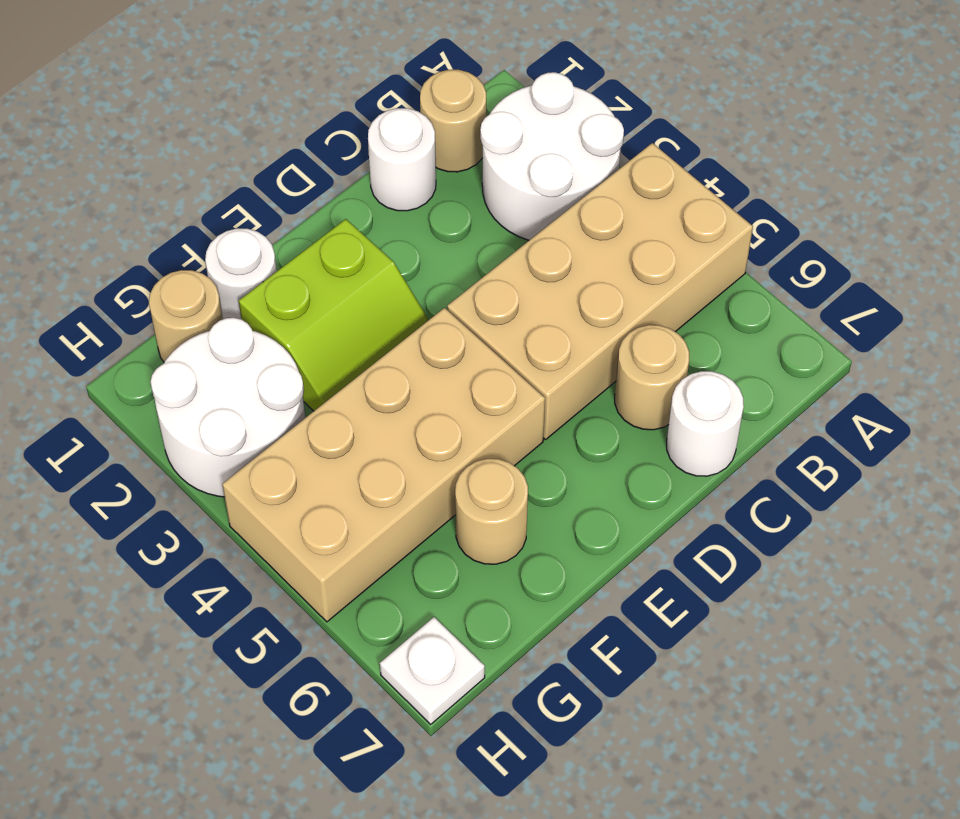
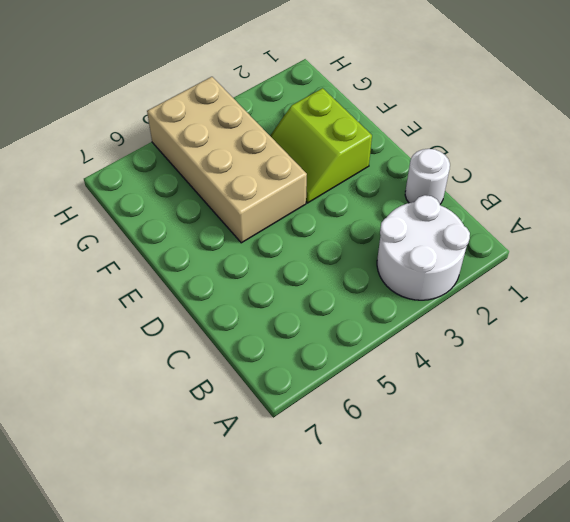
none -> tan brick A4:D5 level 1
none -> tan round brick B1 level 1
none -> tan round brick C6 level 1

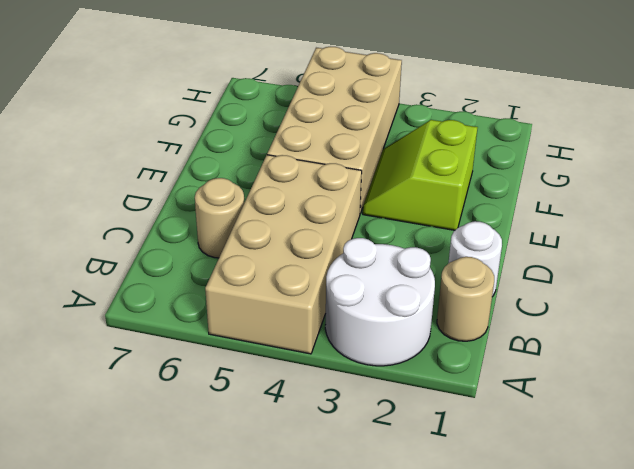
none -> white round brick C7 level 1
none -> white round brick F1 level 1
none -> tan round brick F6 level 1

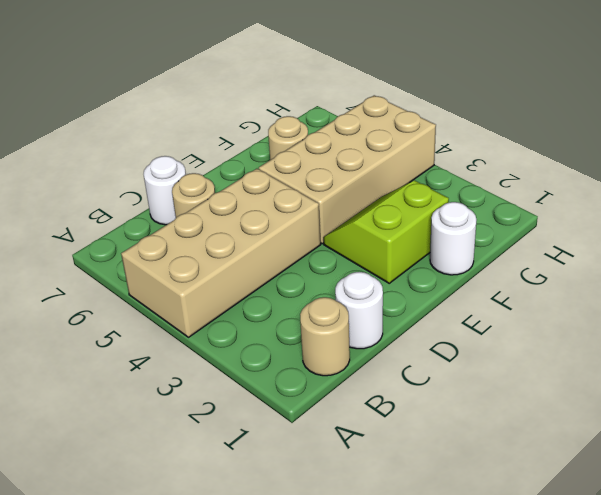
none -> white round brick A2:B3 level 1
none -> tan round brick G1 level 1
none -> white round brick G2:H3 level 1

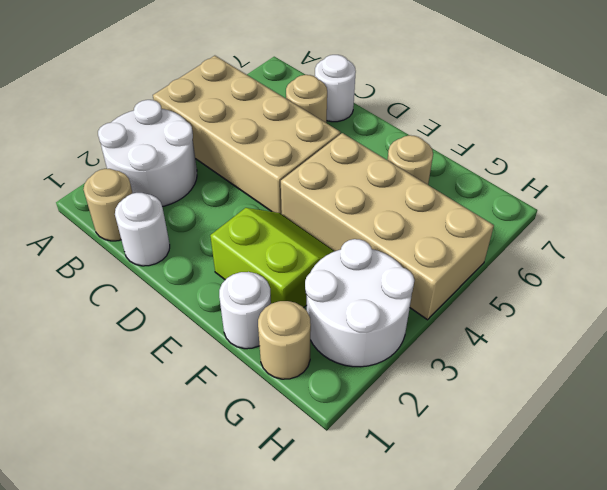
none -> white plate H7 level 1

